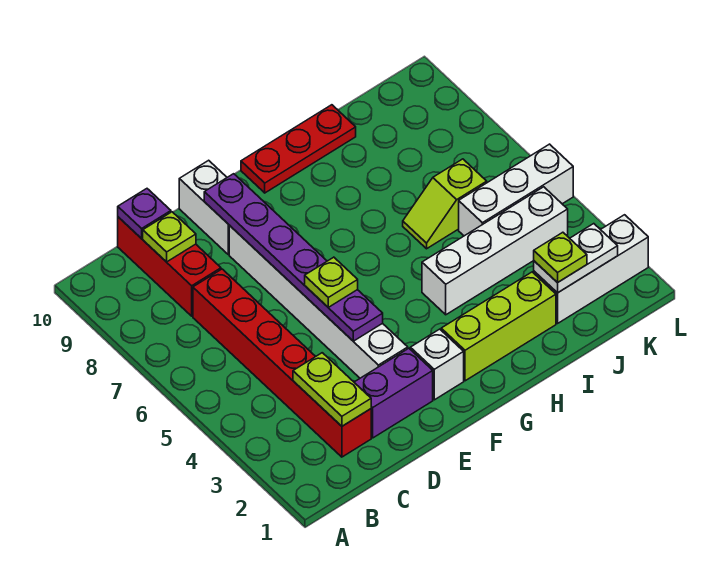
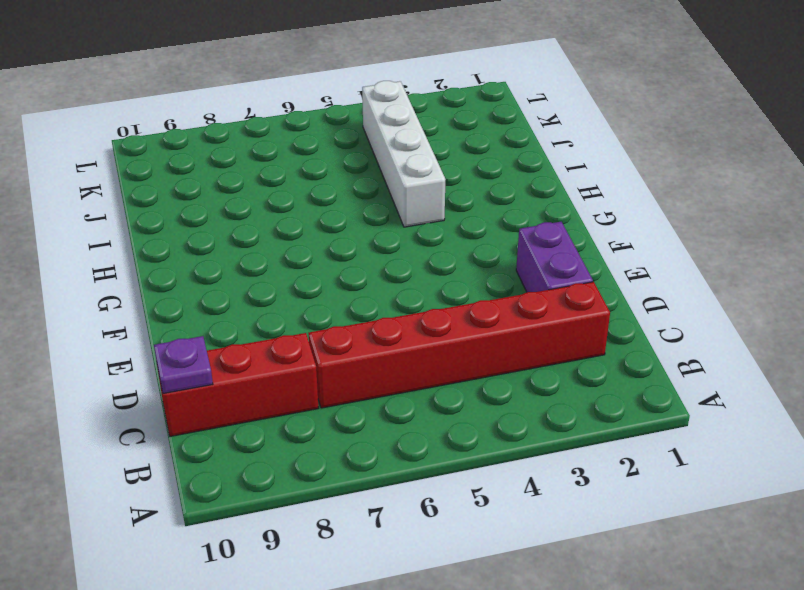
none -> white brick E3:E8 level 1
none -> white brick E9:E10 level 1
none -> white brick F2 level 1

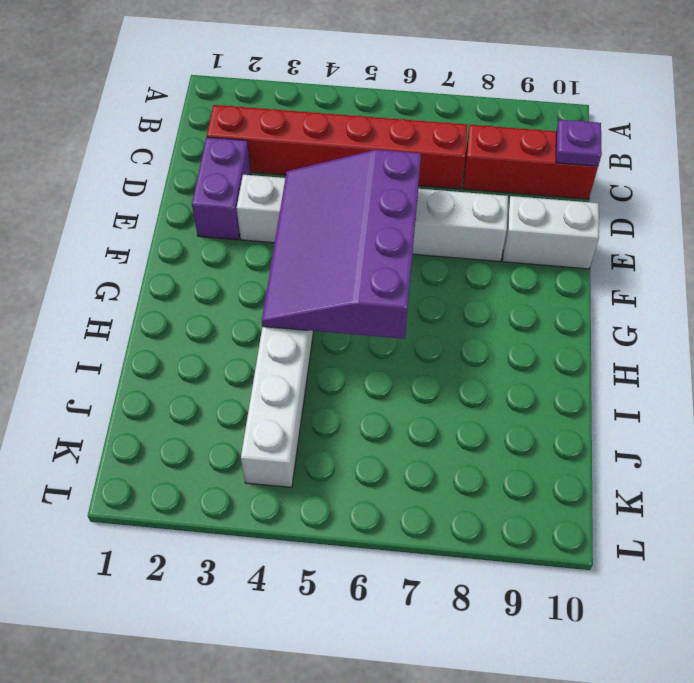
purple slope E4:H6 level 2 top 6 -> purple plate E4:E9 level 2
none -> white brick F2 level 1
none -> lime brick G2:I2 level 1
none -> red plate G10:I10 level 1

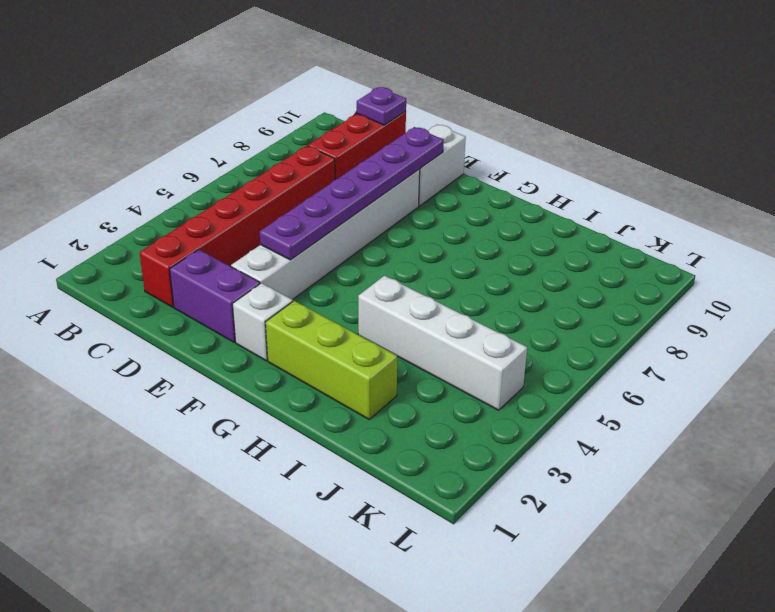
none -> red plate G10:I10 level 1
none -> lime slope I6:J6 level 1 top J
none -> white brick J2:L2 level 1

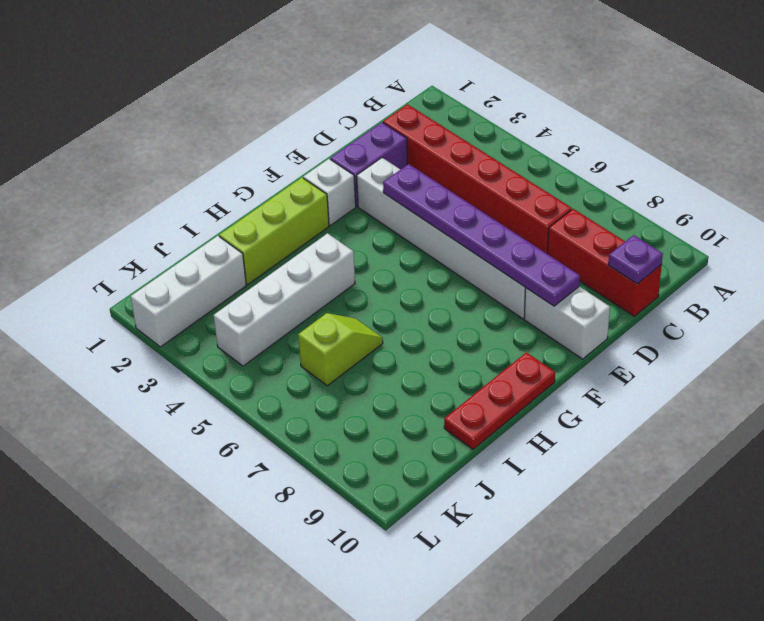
none -> white brick J5:L5 level 1
none -> lime plate C2:C3 level 2
none -> lime plate C9 level 2

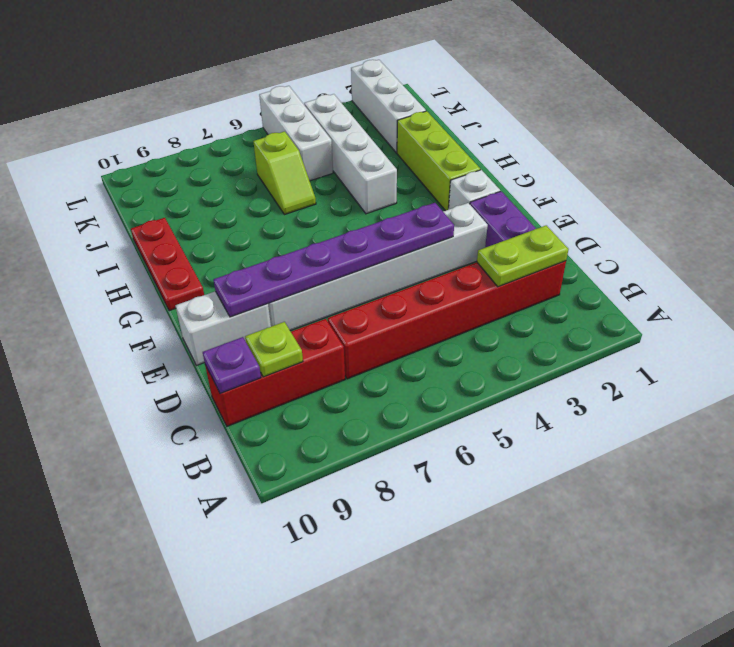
none -> white plate J2:K2 level 2
none -> lime plate E5 level 3
none -> lime plate J2 level 3

